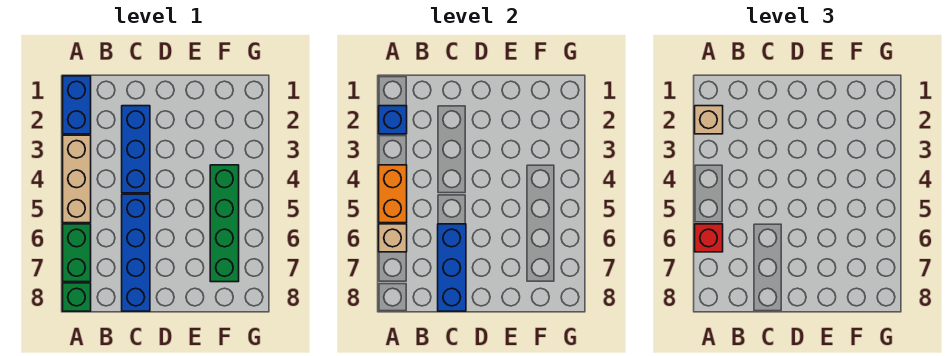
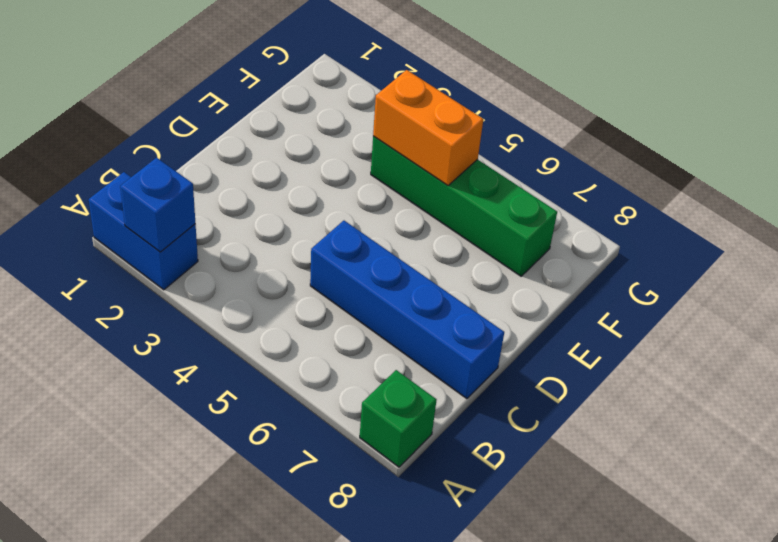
orange brick F4:F5 level 2 -> orange brick A4:A5 level 2
none -> tan brick A3:A5 level 1
none -> green brick A6:A7 level 1
none -> blue brick C2:C4 level 1

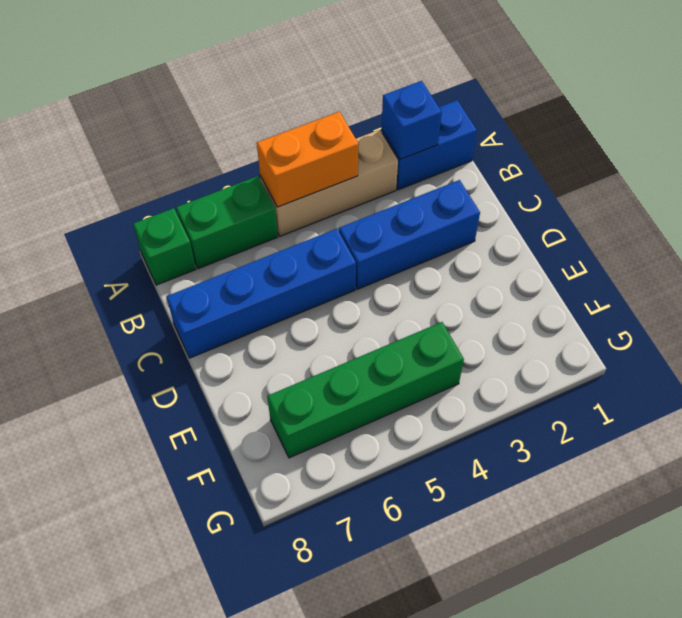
none -> tan brick A6 level 2
none -> blue brick C6:C8 level 2
none -> tan brick A2 level 3

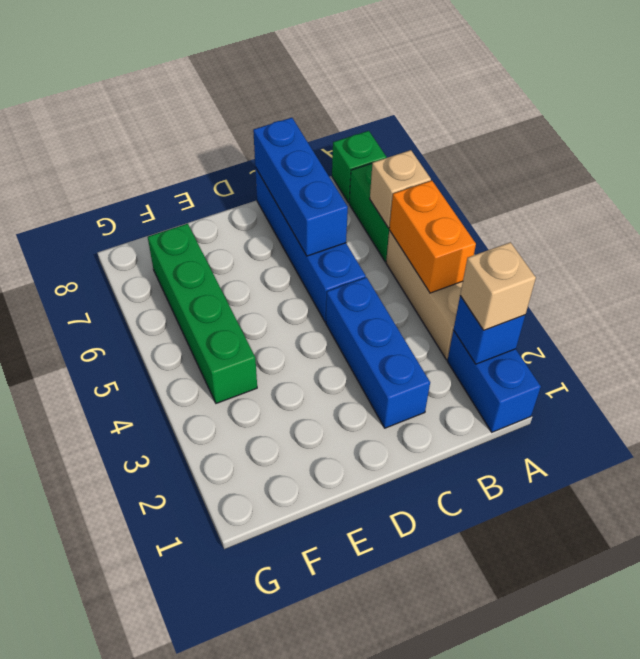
none -> red brick A6 level 3

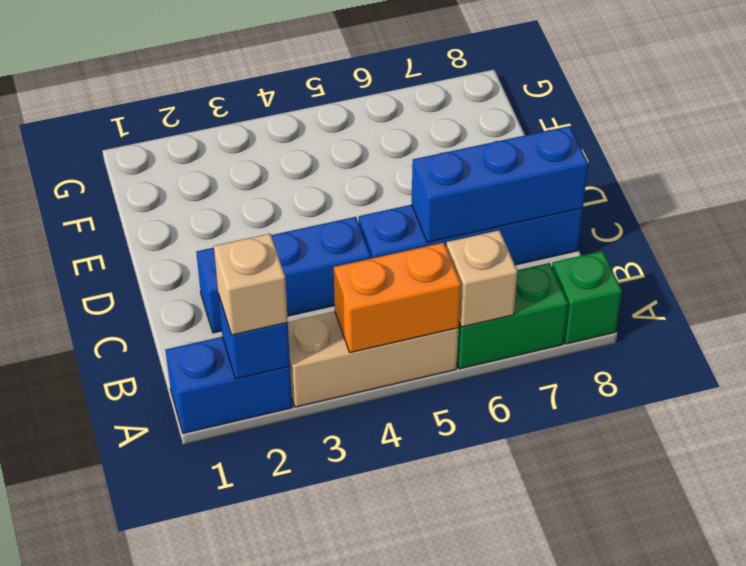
none -> green brick F4:F7 level 1
none -> red brick A6 level 3

